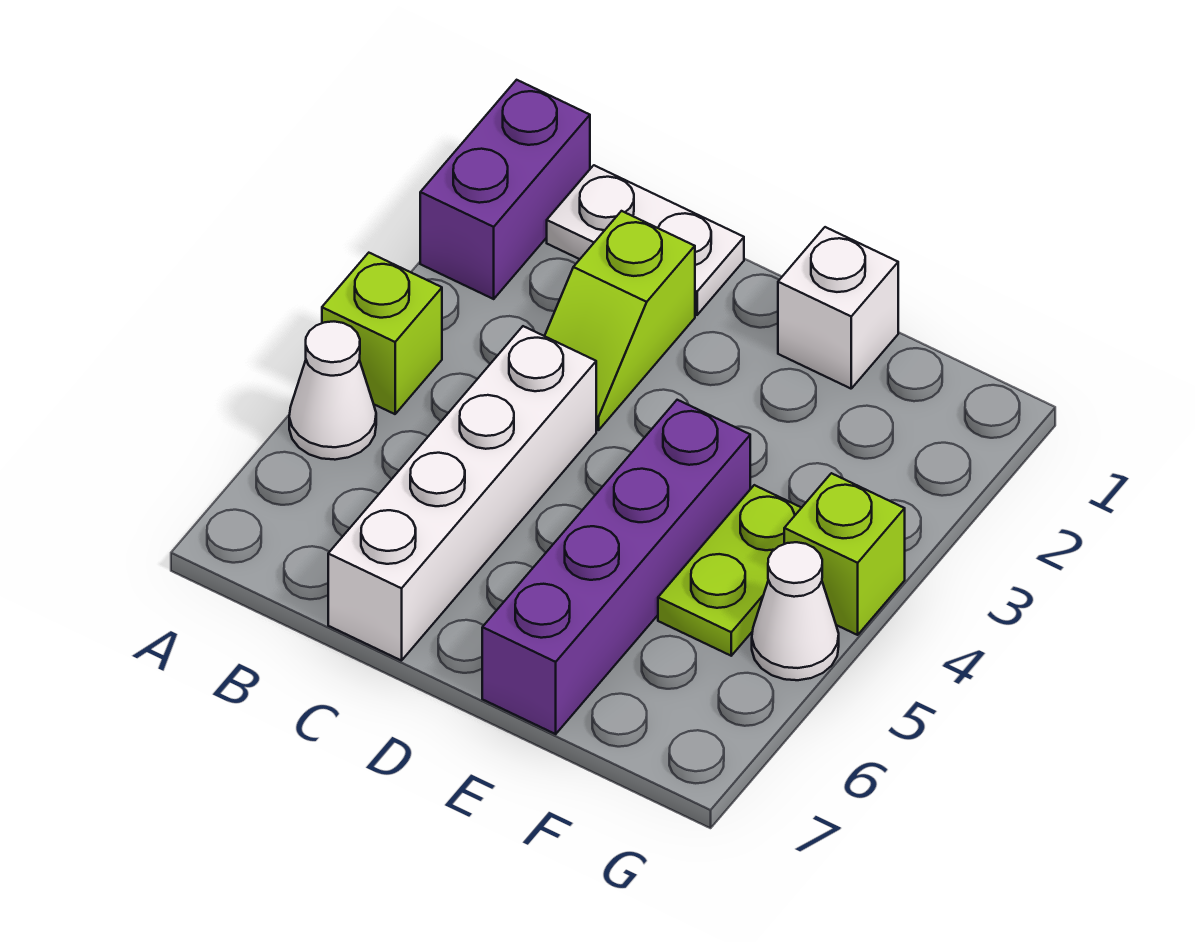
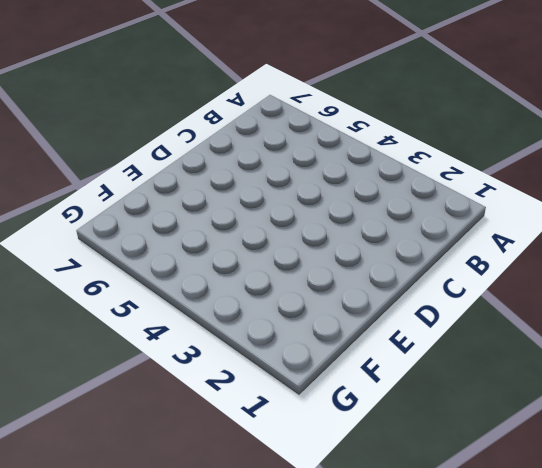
none -> purple brick A1:A2 level 1
none -> lime brick A4 level 1

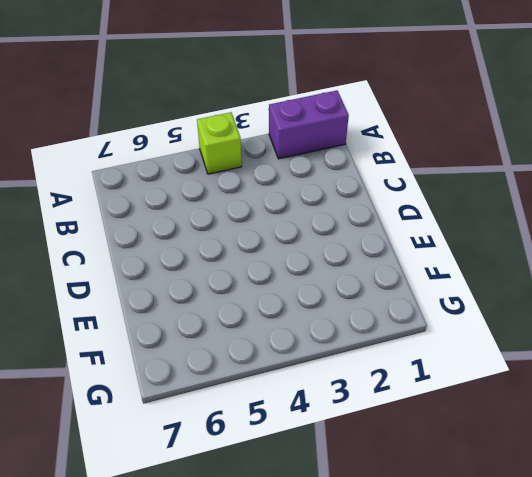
none -> white cone A5 level 1
none -> white plate B1:C1 level 1

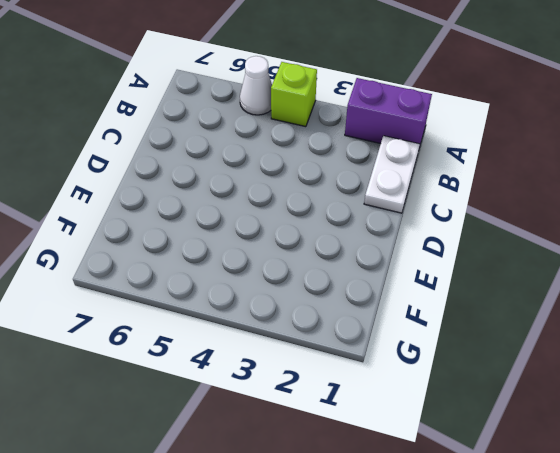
none -> lime slope C2:C3 level 1 top 2
none -> white brick C4:C7 level 1

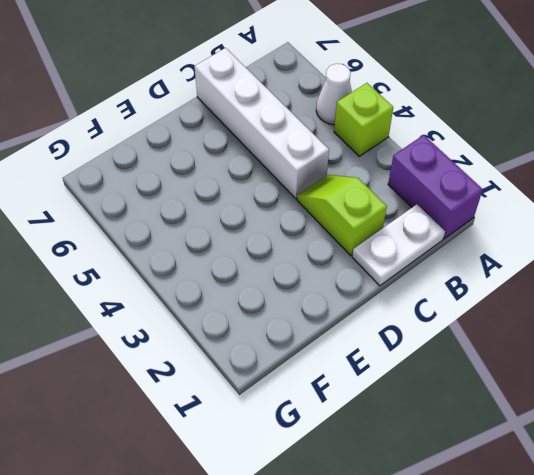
none -> white brick E1 level 1
none -> purple brick E4:E7 level 1

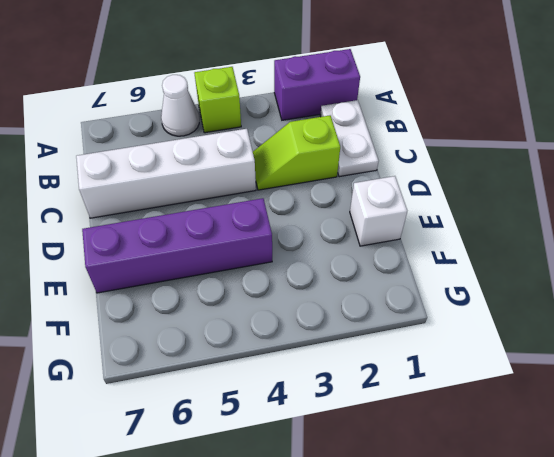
none -> lime plate F4:F5 level 1
none -> lime brick G4 level 1

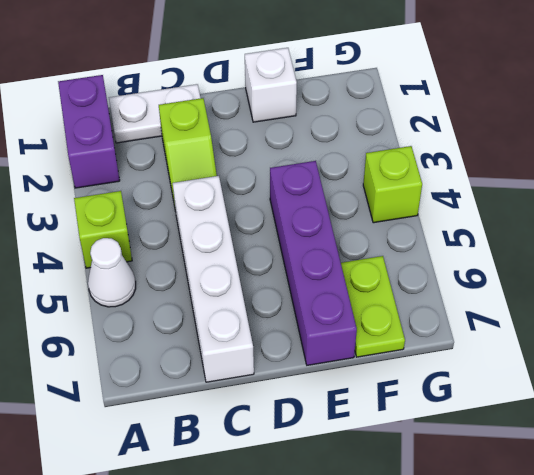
lime plate F6:F7 level 1 -> lime plate F4:F5 level 1
none -> white cone G5 level 1

